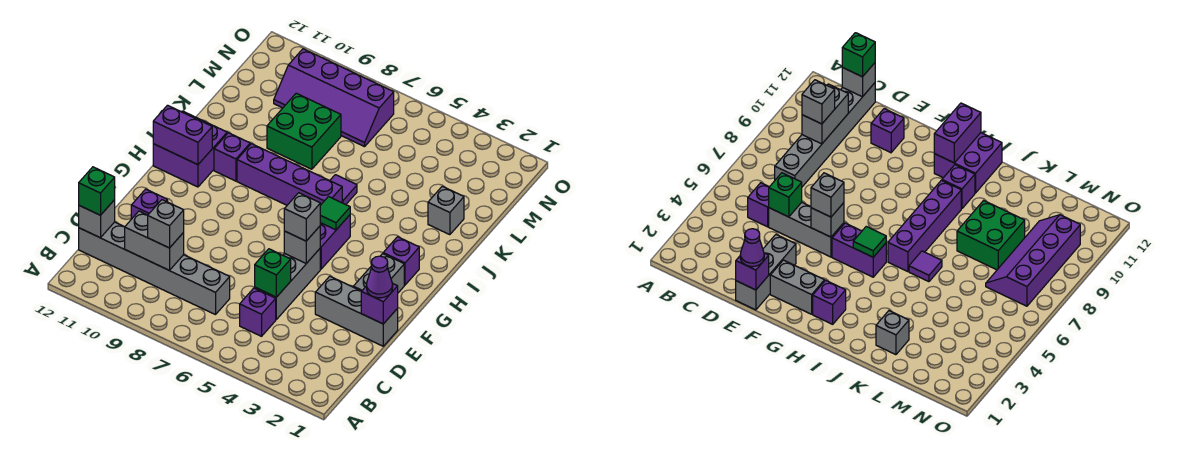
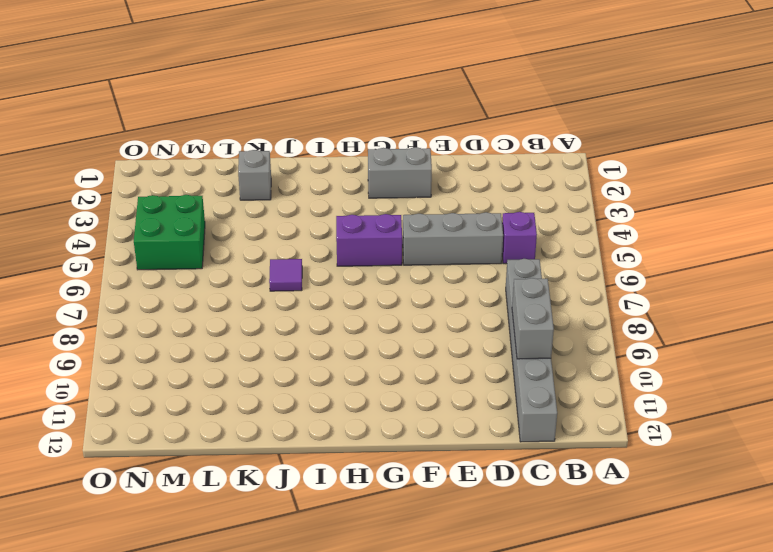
green brick M4:N5 level 1 -> green brick K8:L9 level 1
none -> grey brick E1:E3 level 1
none -> purple brick E11 level 1
none -> purple brick H2 level 1

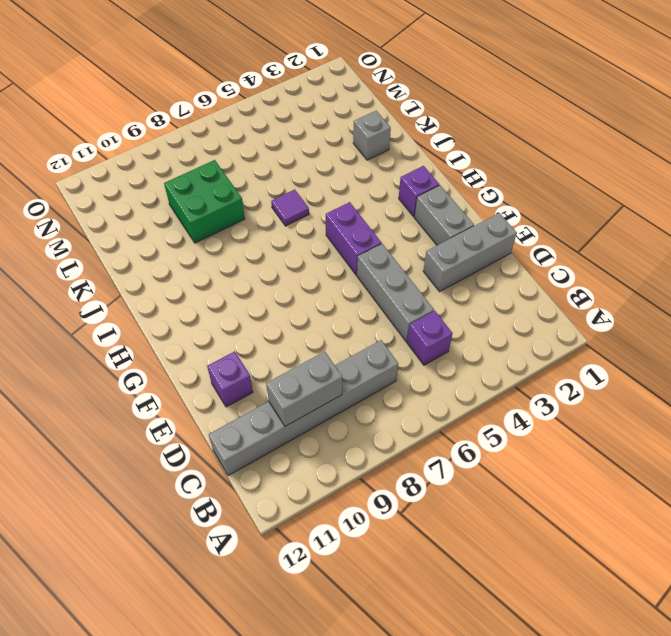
none -> purple brick H11:I12 level 1
none -> purple brick I6:I9 level 1
none -> purple brick I10 level 1

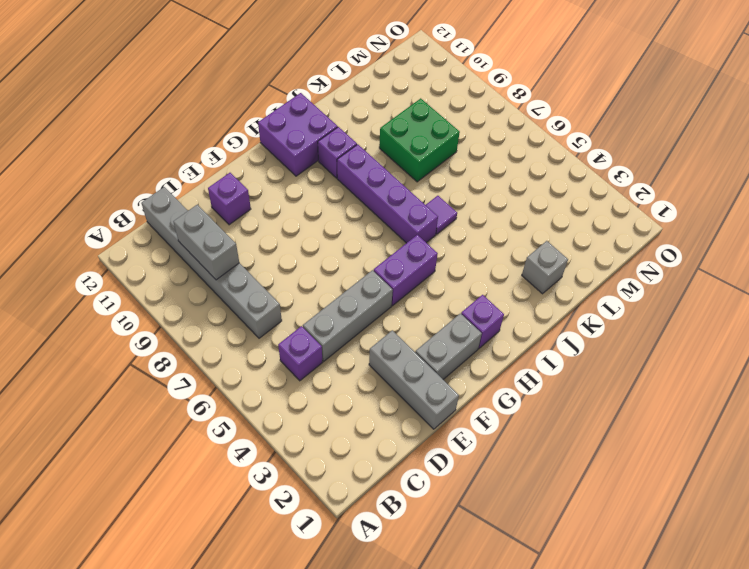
none -> purple slope M7:N10 level 1 top N
none -> grey brick C12 level 2
none -> green brick D5 level 2

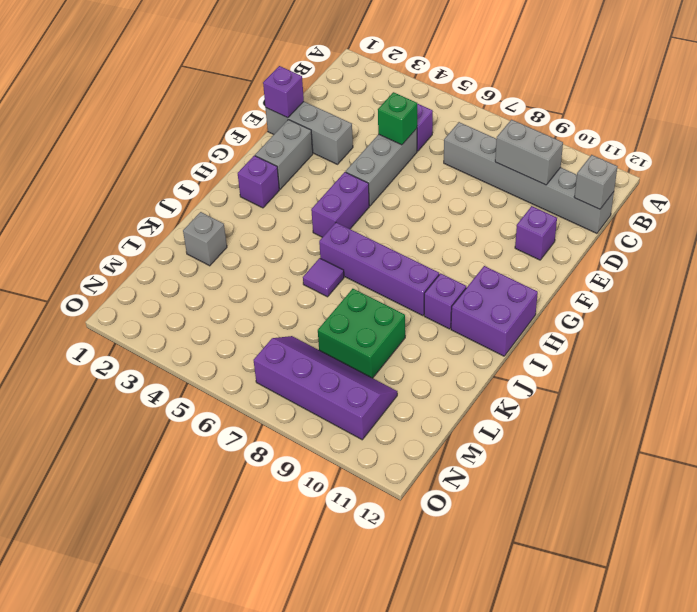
none -> grey brick F5 level 2
none -> green tile H5 level 2
none -> purple brick H11:H12 level 2

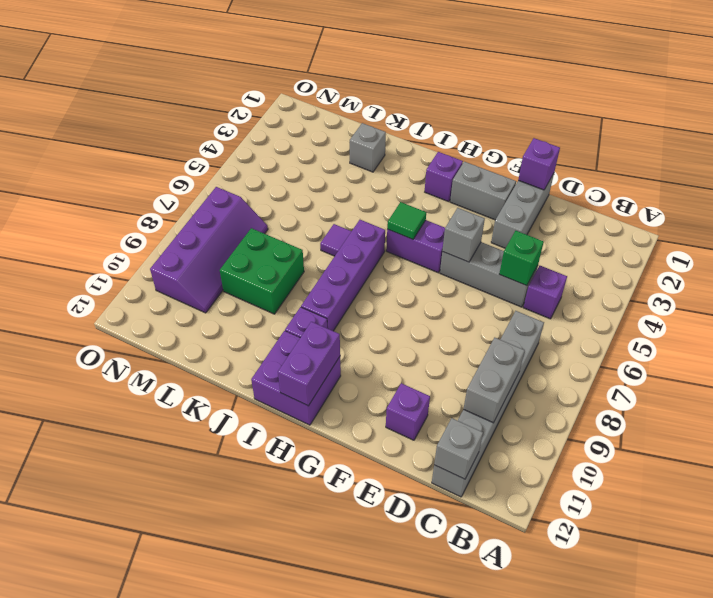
none -> grey brick C9 level 3
none -> green brick C12 level 3
none -> purple cone E1 level 3

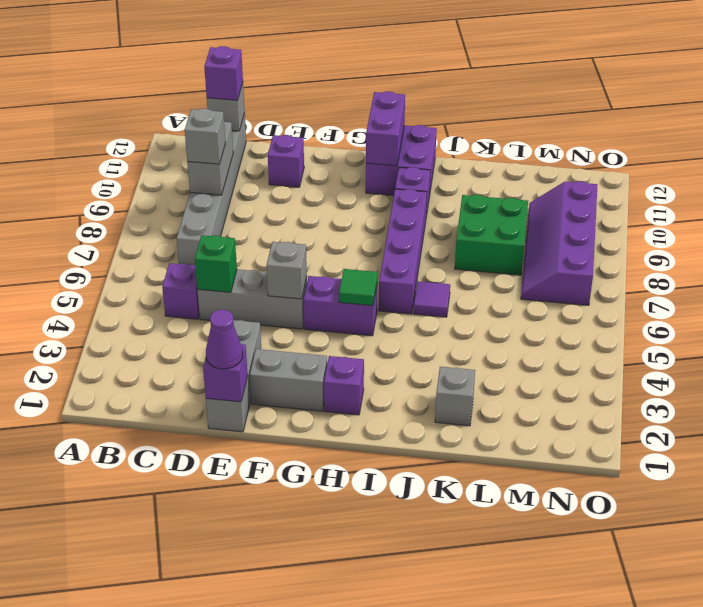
purple brick C12 level 3 -> green brick C12 level 3
none -> grey brick F5 level 3

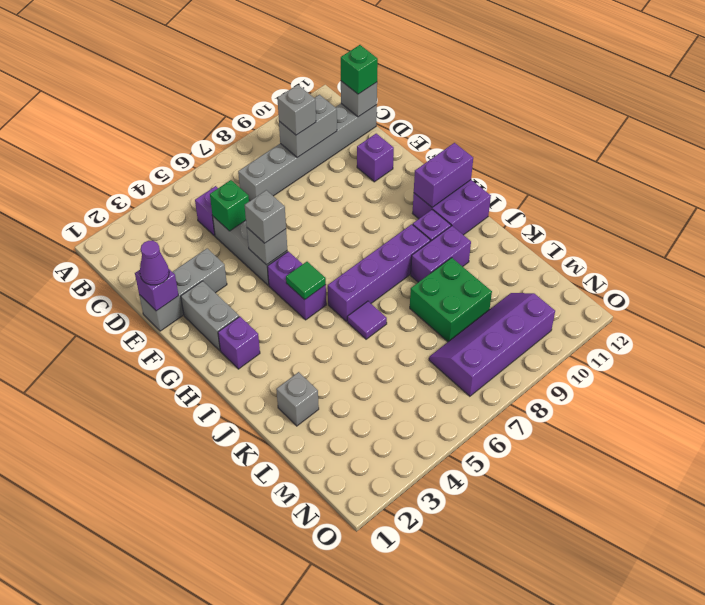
purple brick J9:J10 level 1 -> none

